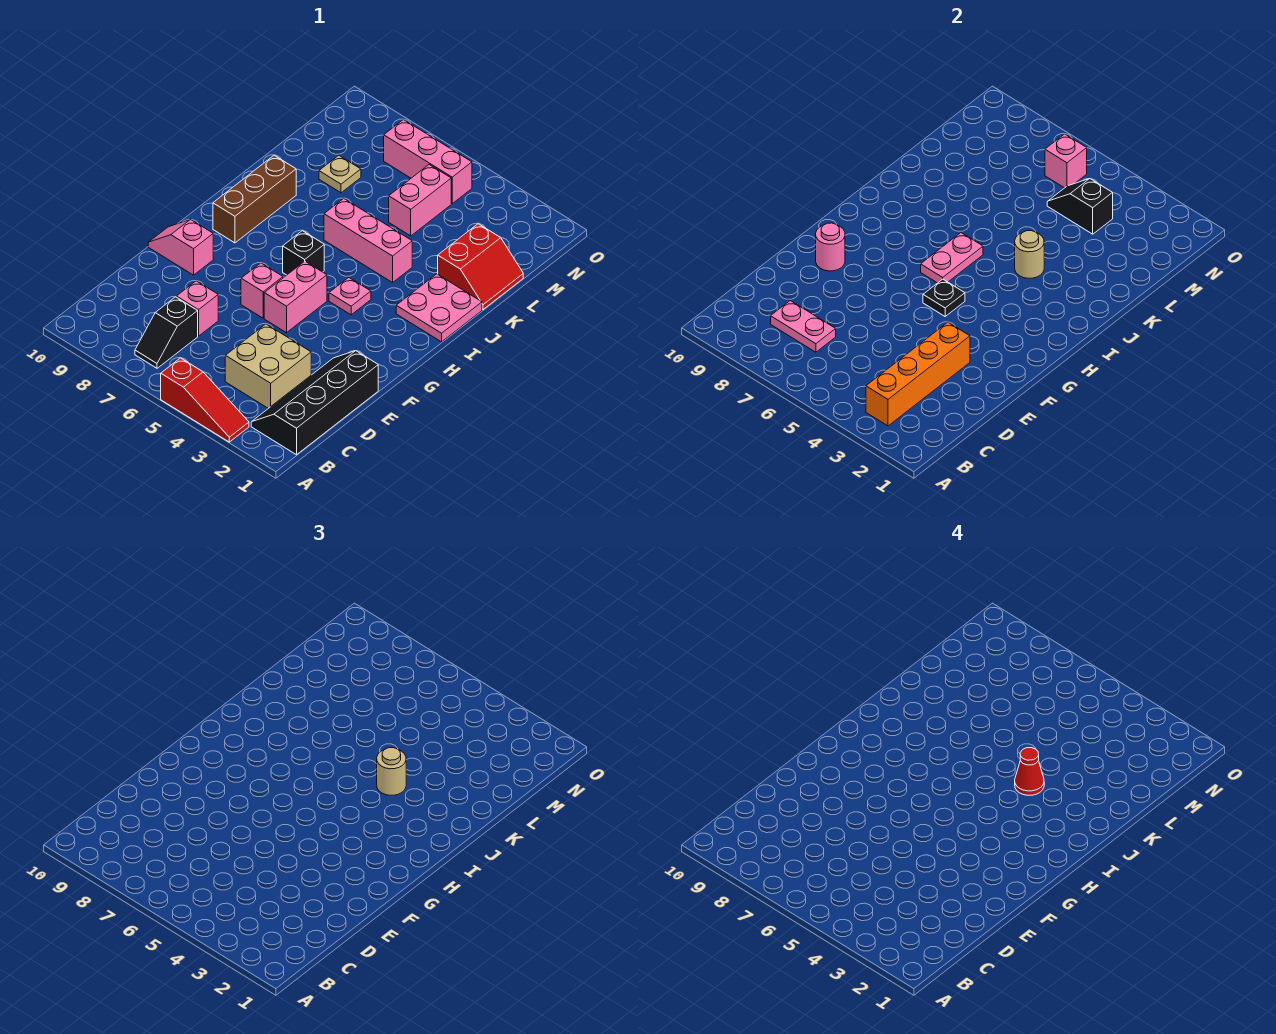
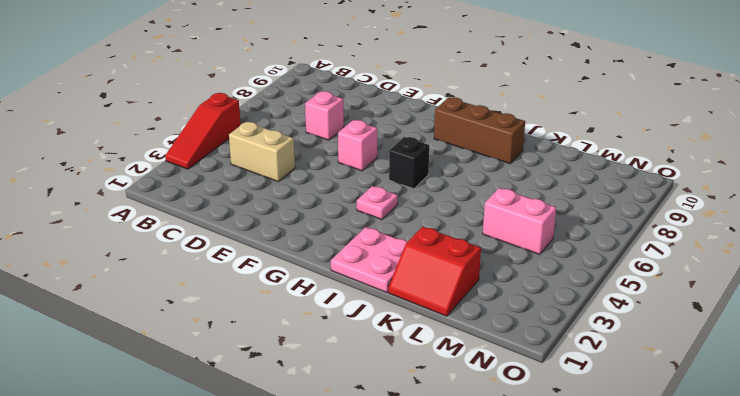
tan brick C4:D4 level 1 -> tan brick C3:D4 level 1
none -> black slope B1:E2 level 1 top 1
none -> black slope B7:C7 level 1 top C
none -> pink brick F5:G5 level 1

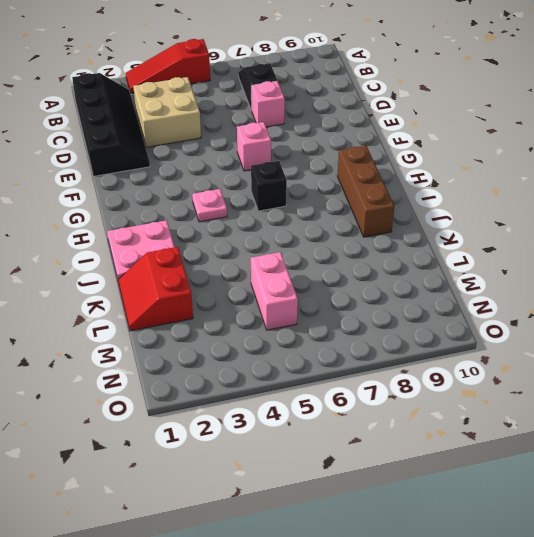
none -> pink brick F5:G5 level 1
none -> pink slope F9:F10 level 1 top 9
none -> pink brick J4:J6 level 1

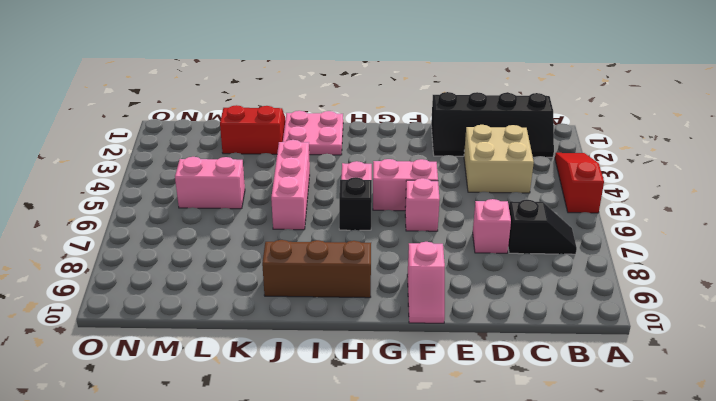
none -> tan plate L8 level 1
none -> pink brick N5:N7 level 1
none -> orange brick B3:E3 level 2

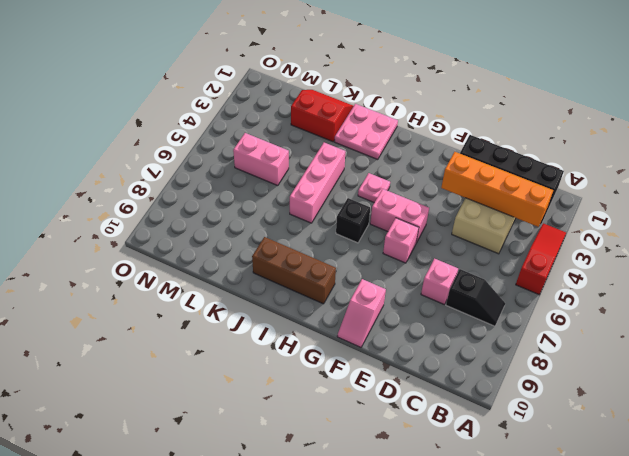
none -> tan plate L8 level 1
none -> pink brick N5:N7 level 1
none -> pink plate C7:C8 level 2

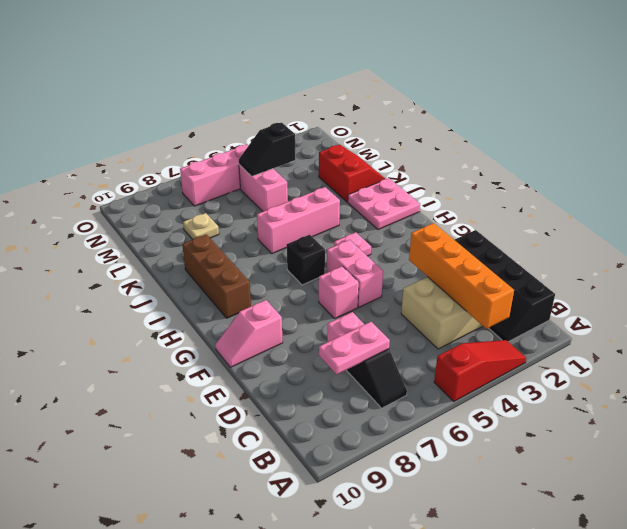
none -> pink round brick F9 level 2
none -> black plate G5 level 2
none -> pink plate H6:I6 level 2

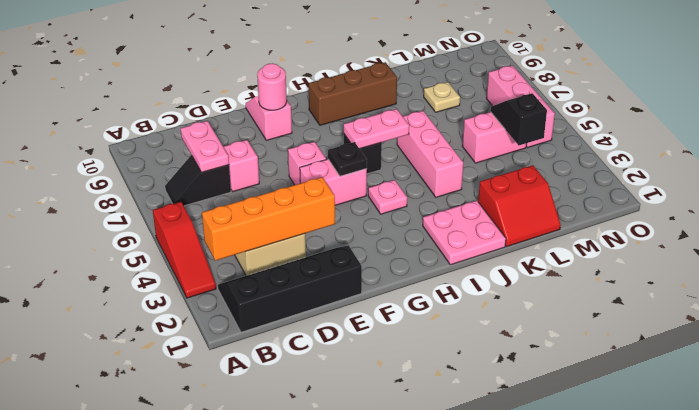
none -> tan round brick J4 level 2
none -> pink brick N6 level 2
none -> tan round brick J4 level 3

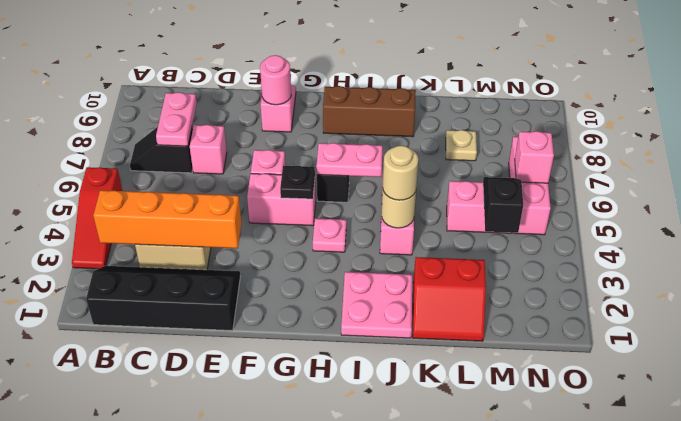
none -> red cone J4 level 4

